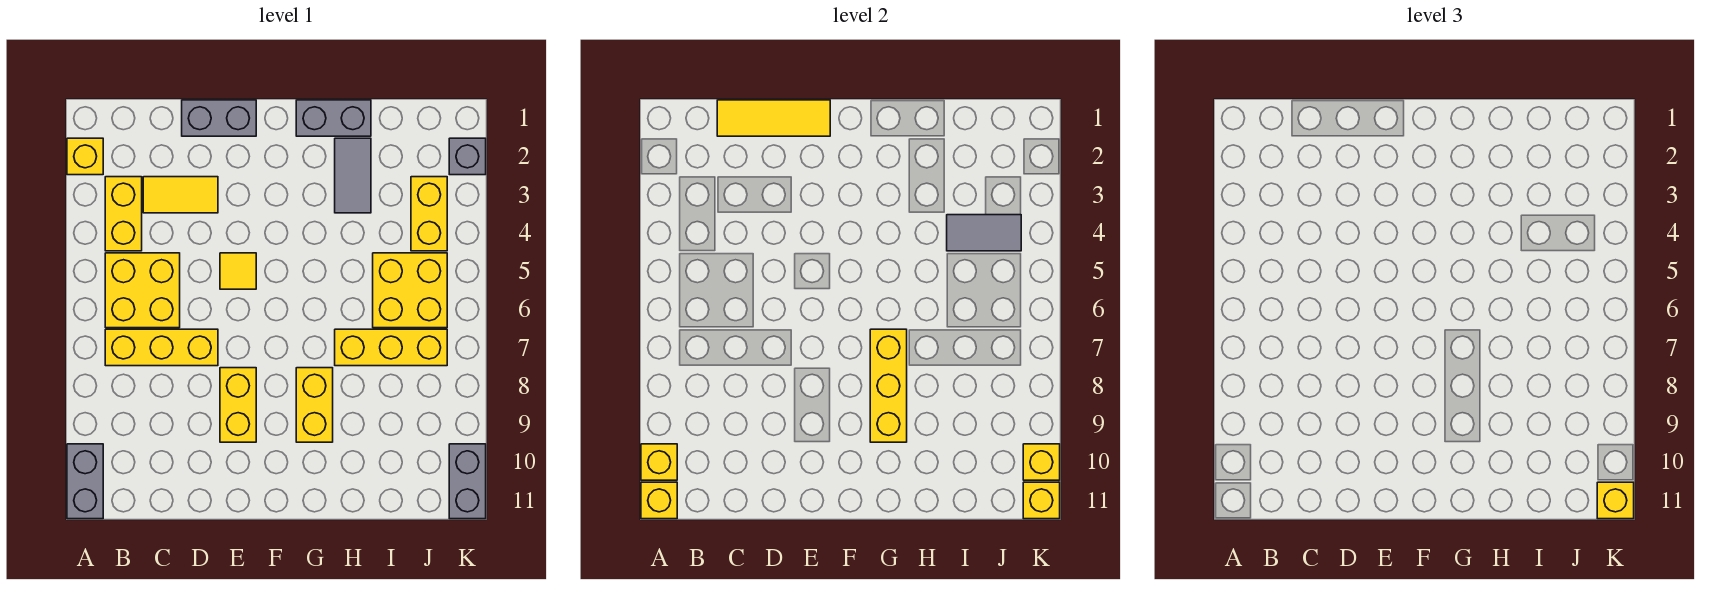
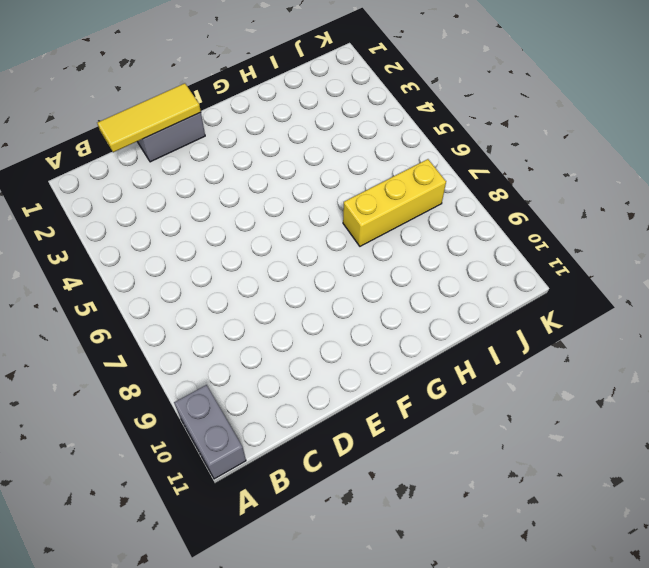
none -> yellow brick A2 level 1
none -> yellow brick B3:B4 level 1
none -> yellow brick B5:C6 level 1

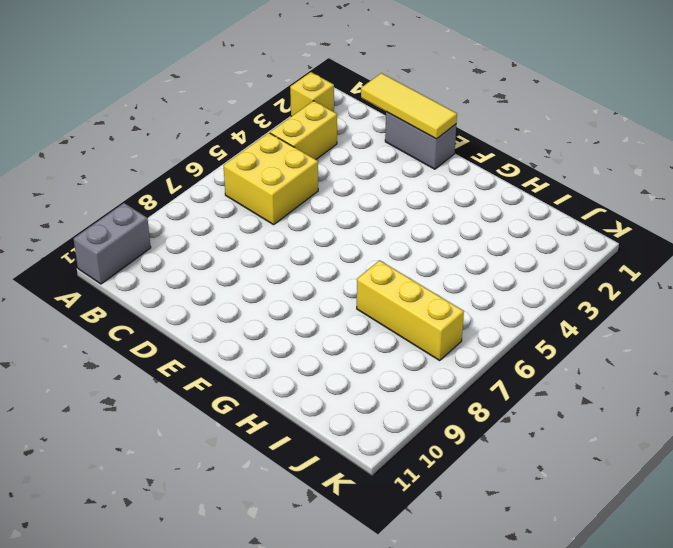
none -> yellow brick B7:D7 level 1
none -> yellow tile C3:D3 level 1
none -> yellow tile E5 level 1

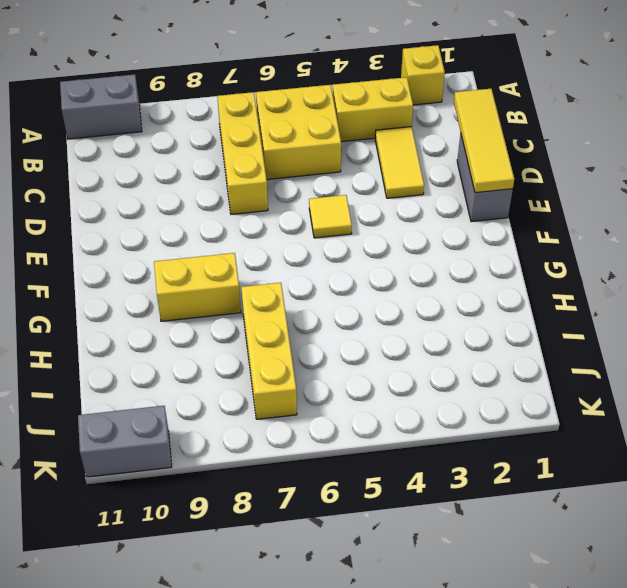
none -> yellow brick E8:E9 level 1
none -> grey brick G1:H1 level 1
none -> grey tile H2:H3 level 1

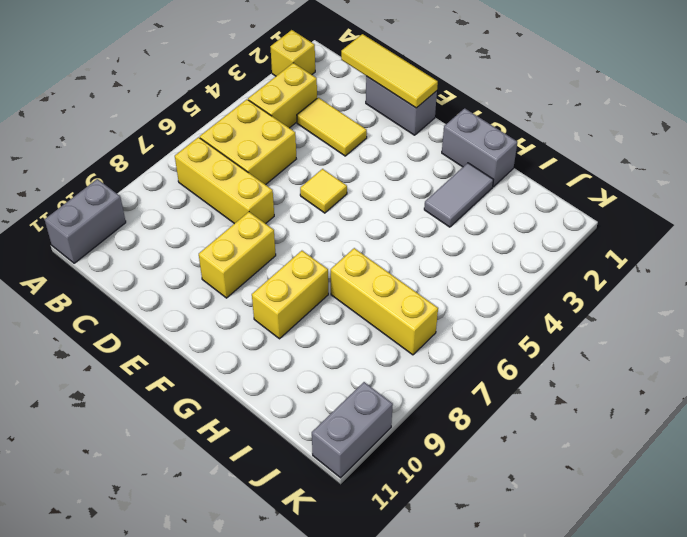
none -> yellow brick I5:J6 level 1
none -> yellow brick J3:J4 level 1
none -> grey brick K2 level 1

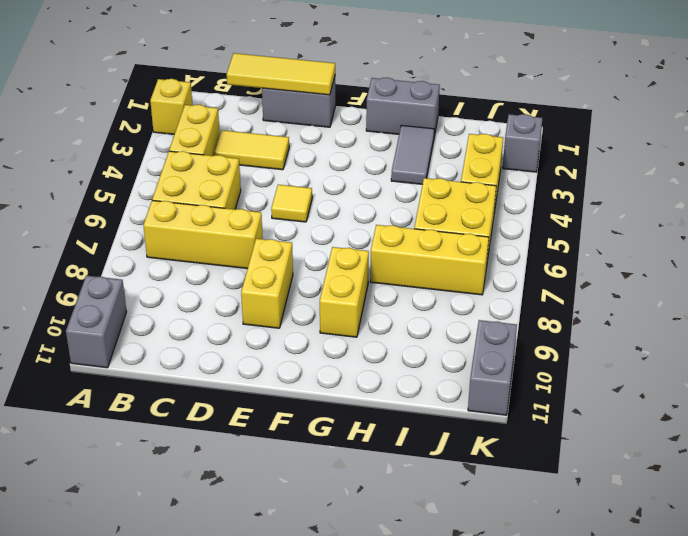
none -> yellow brick A10 level 2
none -> yellow brick A11 level 2
none -> yellow brick G7:G9 level 2

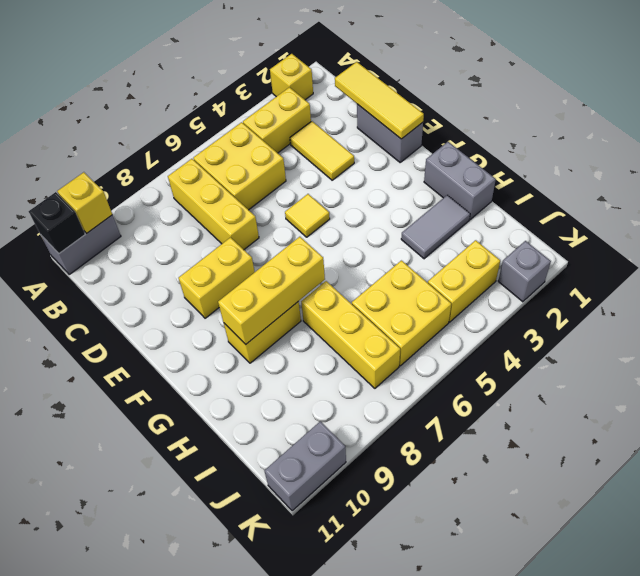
black brick A11 level 2 -> yellow brick A11 level 2
none -> grey tile I4:J4 level 2
none -> yellow brick K10 level 2
none -> yellow brick K11 level 2

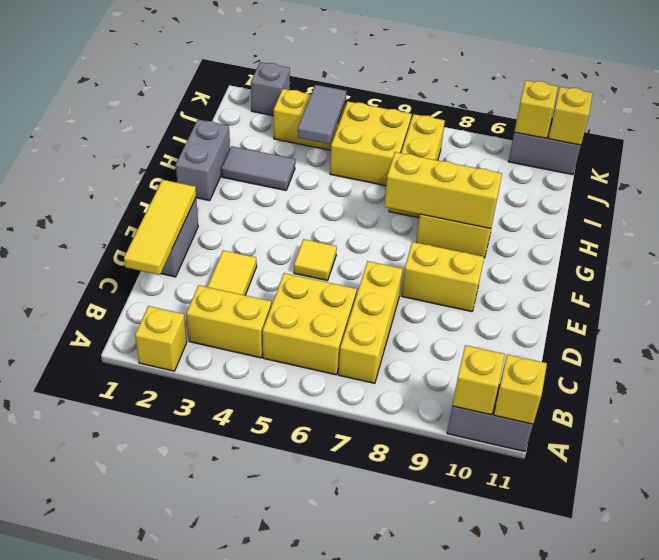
none -> yellow brick K11 level 3

